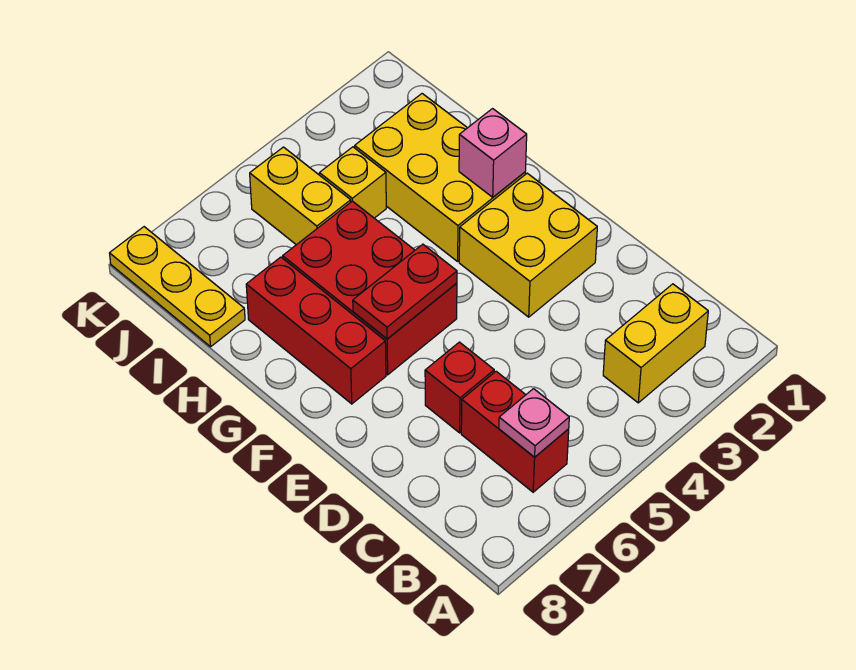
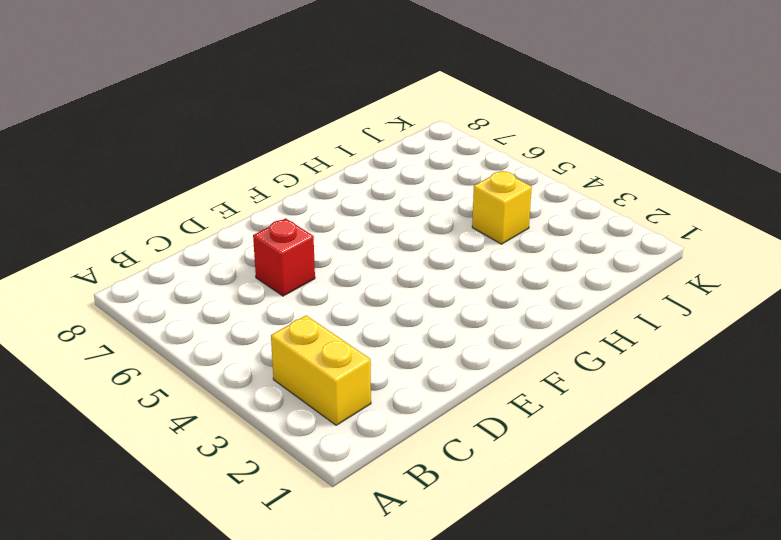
none -> red brick B6:C6 level 1
none -> yellow brick E2:F3 level 1
none -> red brick F5:H6 level 1

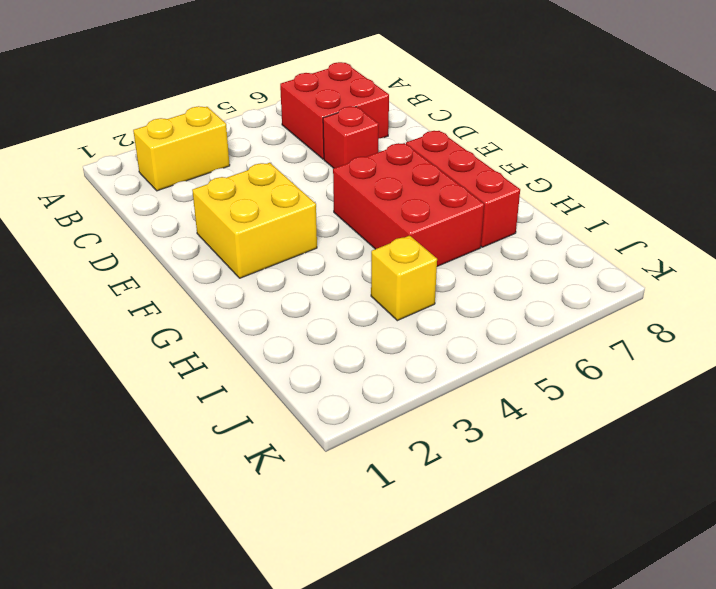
red brick B6:C7 level 1 -> red brick B6:C6 level 1
none -> yellow brick G2:I3 level 1
none -> yellow brick I5:J5 level 1
none -> yellow plate I8:K8 level 1

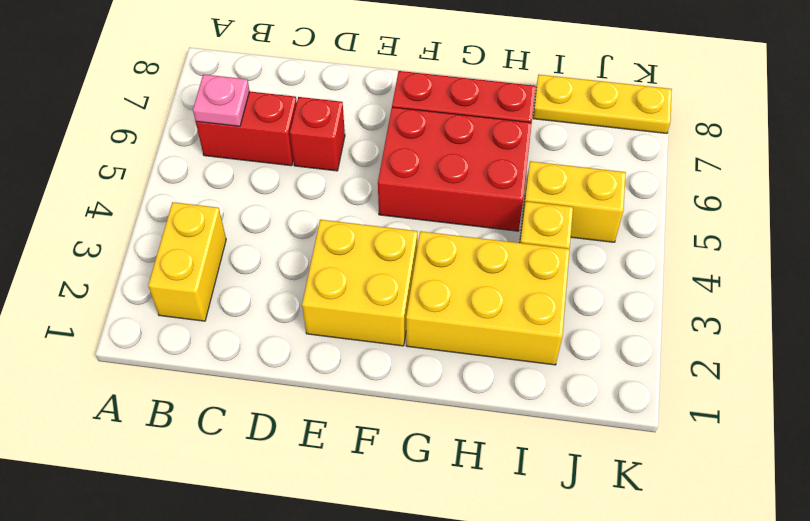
none -> red plate F5:F6 level 2
none -> pink brick G2 level 2

